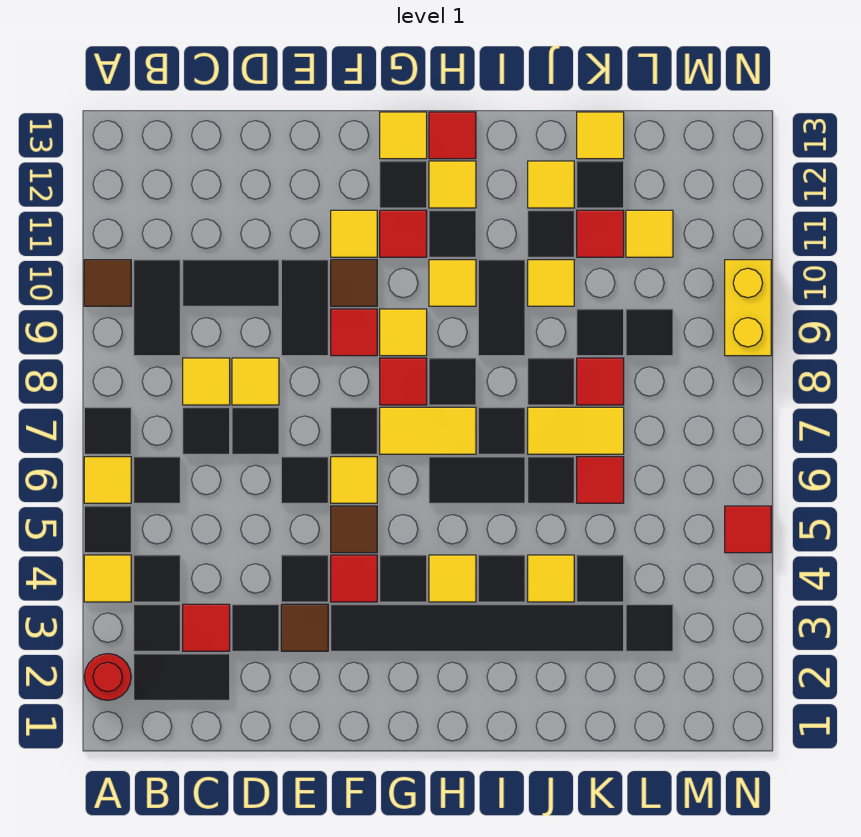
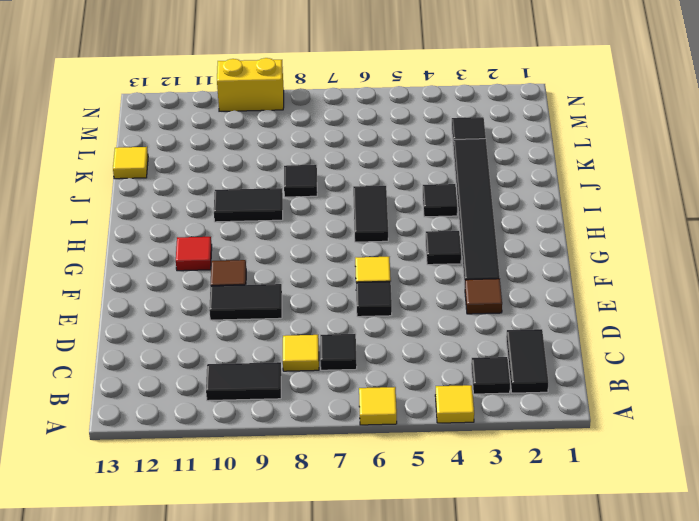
none -> red round brick A2 level 1
none -> black tile A5 level 1
none -> black tile A7 level 1
none -> brown tile A10 level 1

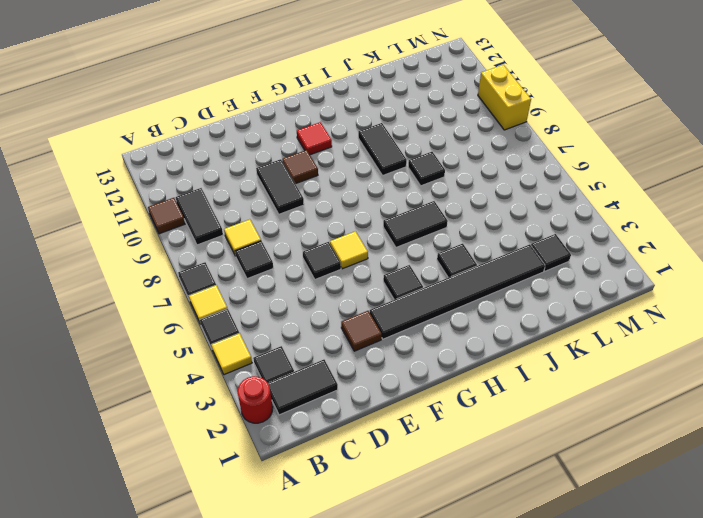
none -> black tile B4 level 1
none -> black tile B6 level 1
none -> red tile C3 level 1
none -> black tile C10:D10 level 1

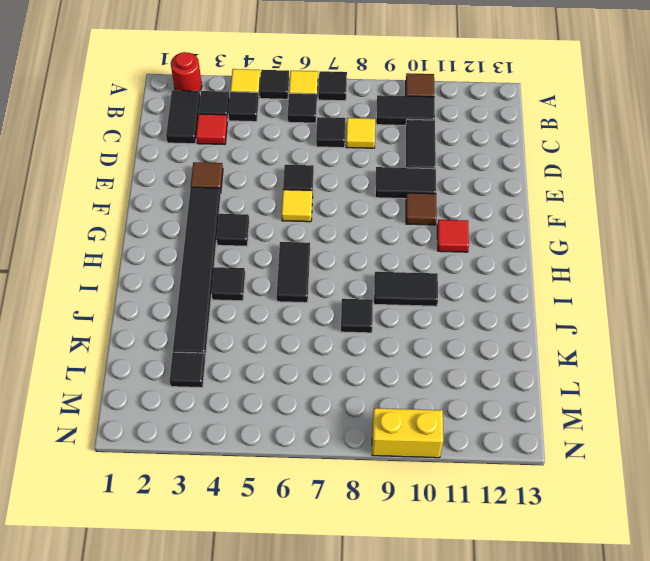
none -> black tile D3 level 1
none -> black tile D7 level 1
none -> yellow tile D8 level 1
none -> black tile E4 level 1

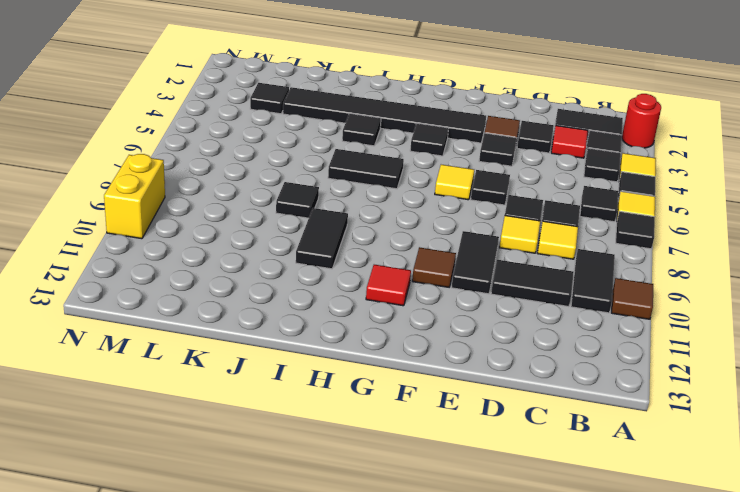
none -> red tile F4 level 1
none -> brown tile F5 level 1
none -> black tile F7 level 1
none -> red tile F9 level 1

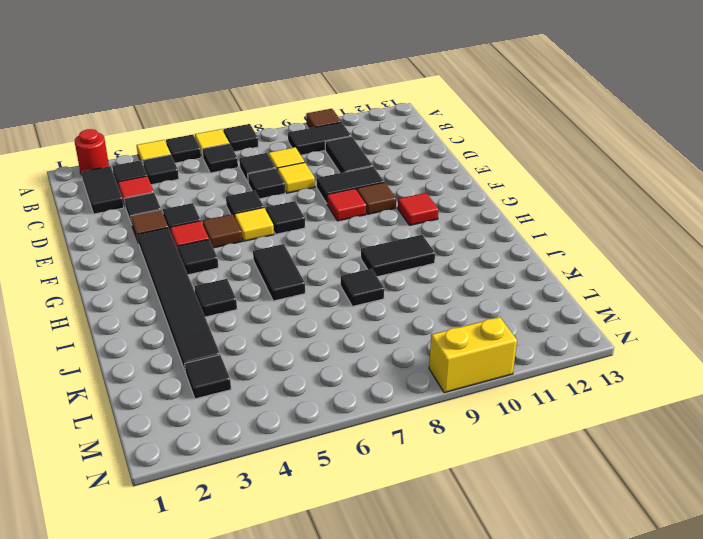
none -> yellow tile F11 level 1
none -> yellow tile G7:H7 level 1
none -> red tile G8 level 1
none -> yellow tile G9 level 1

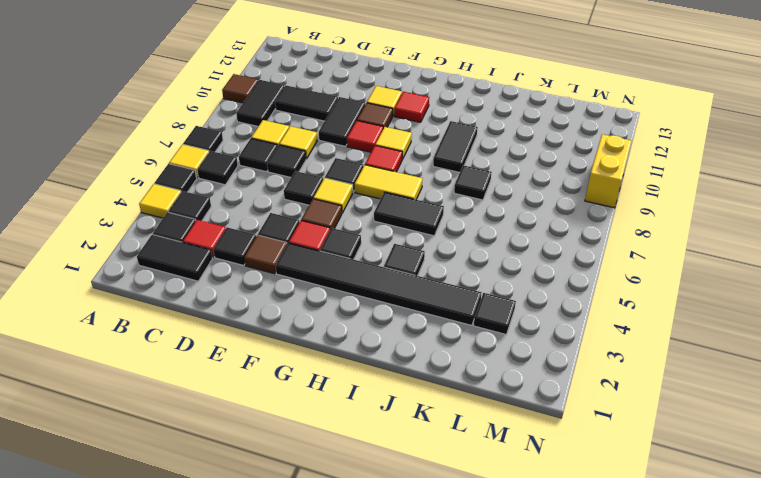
none -> red round brick A2 level 1
none -> black tile G12 level 1
none -> yellow tile G13 level 1
none -> yellow tile H4 level 1

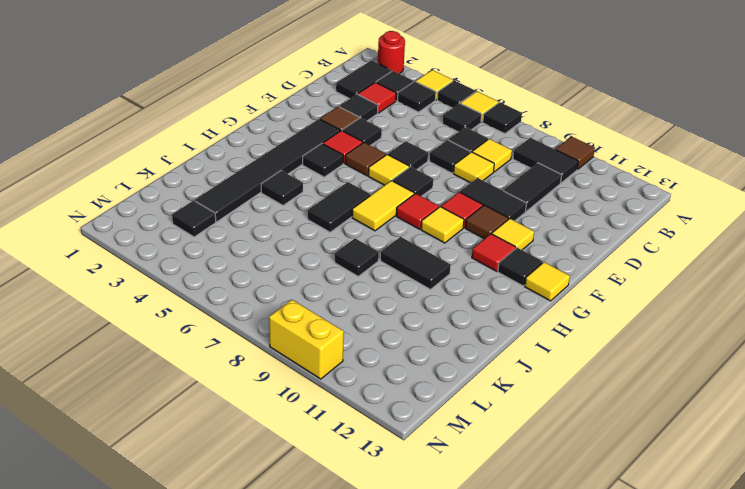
none -> yellow tile H4 level 1
none -> black tile H8 level 1
none -> yellow tile H10 level 1
none -> black tile H11 level 1

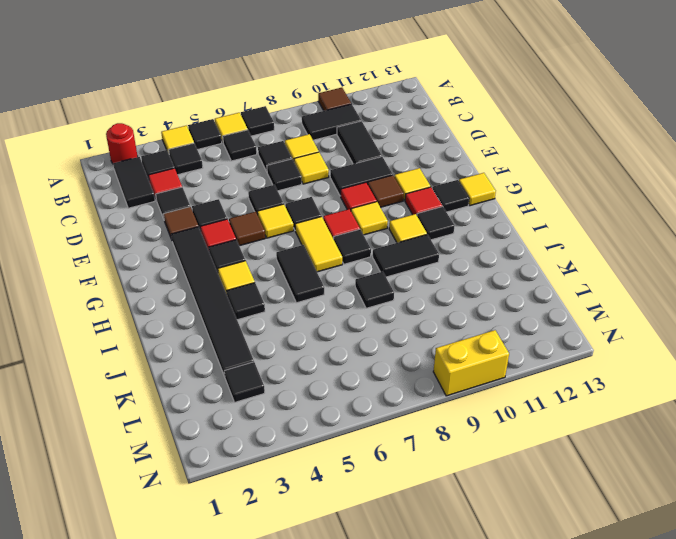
none -> yellow tile H12 level 1
none -> red tile H13 level 1
none -> black tile I7 level 1
none -> yellow tile J4 level 1

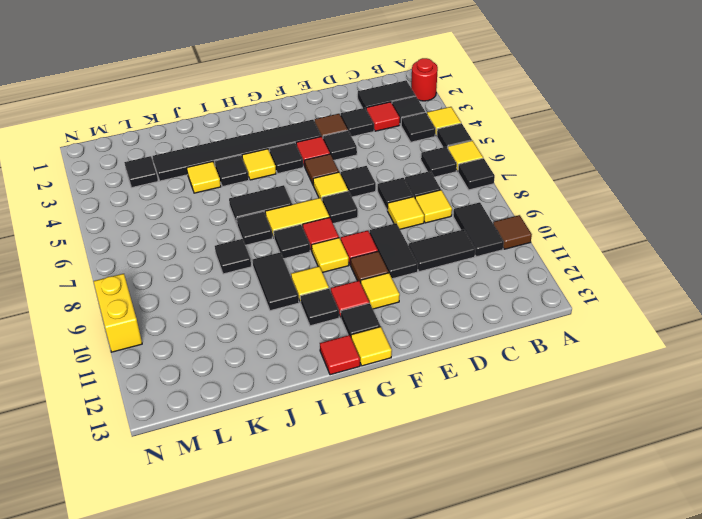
none -> yellow tile H12 level 1
none -> black tile J6 level 1
none -> yellow tile J7:K7 level 1
none -> yellow tile J10 level 1

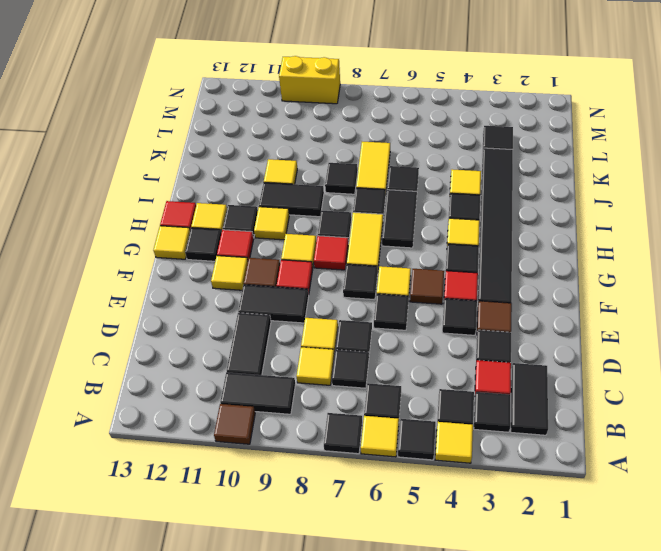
none -> red round brick A2 level 1
none -> black tile J11 level 1
none -> yellow tile J12 level 1
none -> black tile K4 level 1

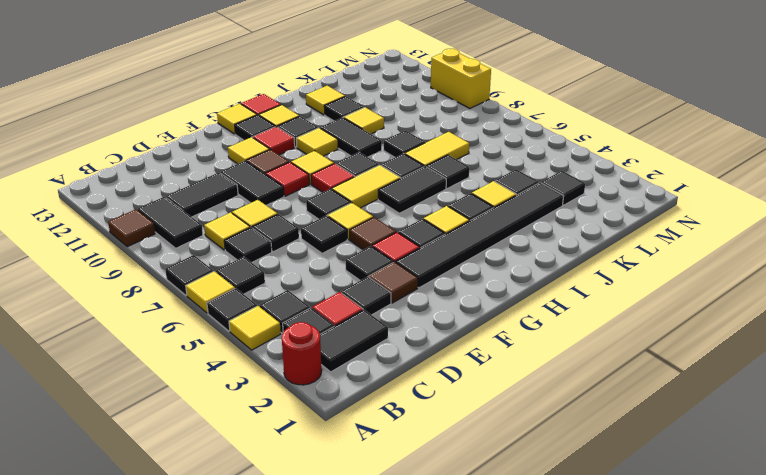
none -> red tile K6 level 1
none -> red tile K8 level 1
none -> black tile K9 level 1
none -> red tile K11 level 1

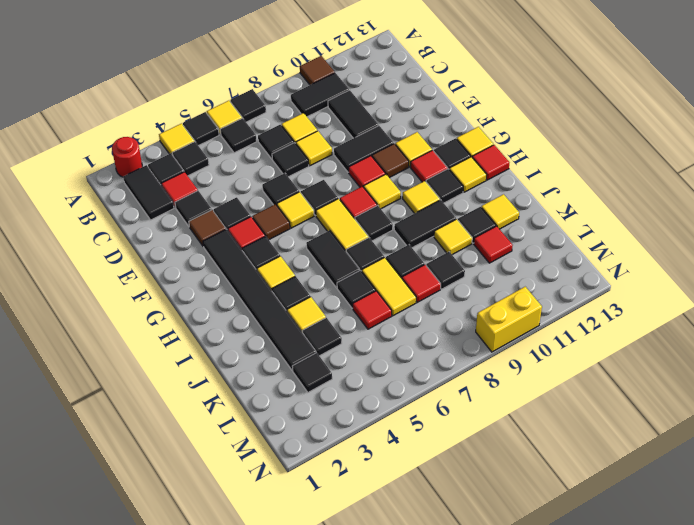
none -> black tile K12 level 1
none -> yellow tile K13 level 1
none -> black tile L9 level 1
none -> yellow tile L11 level 1

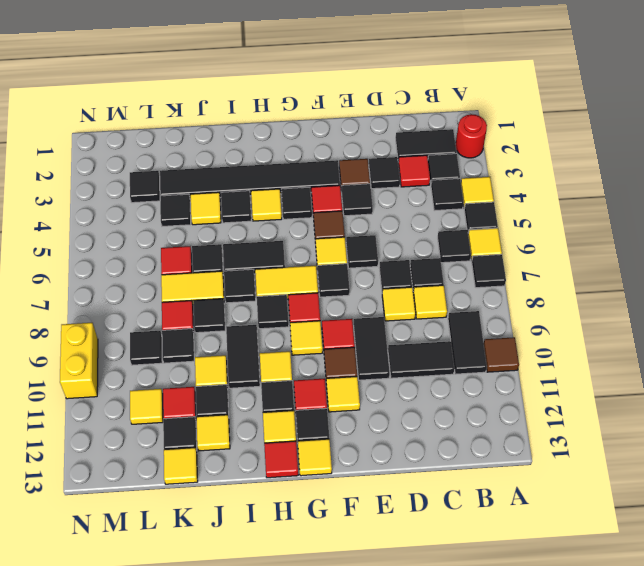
none -> red tile N5 level 1

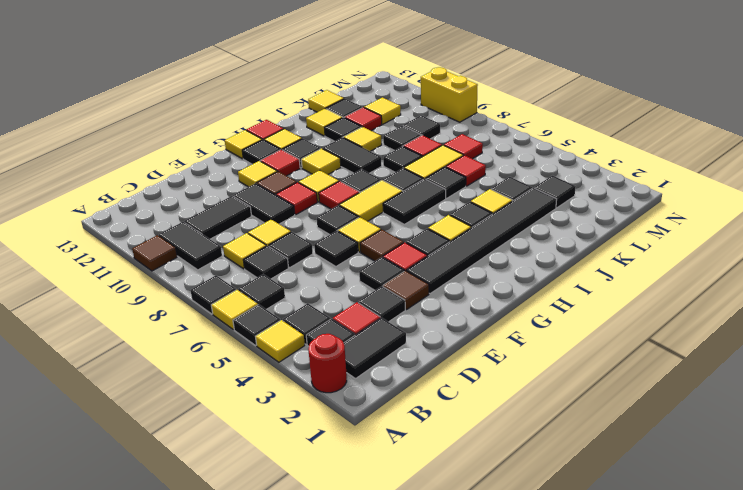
red tile L7 level 1 -> red tile N5 level 1

